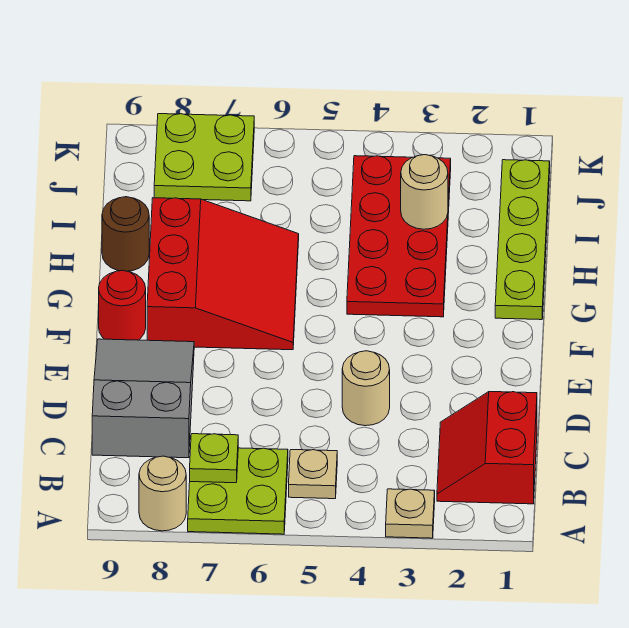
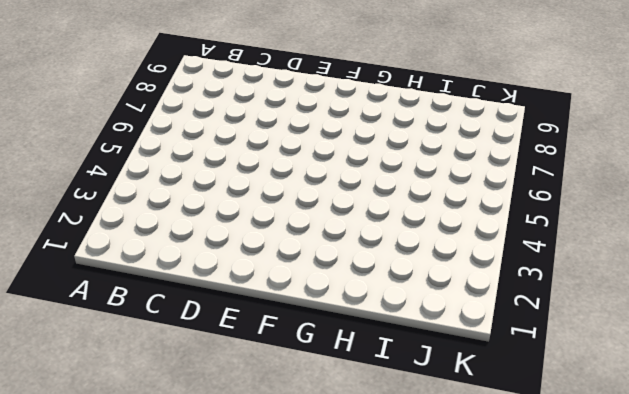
none -> tan plate A3 level 1
none -> lime plate A6:B7 level 1
none -> tan round brick A8 level 1

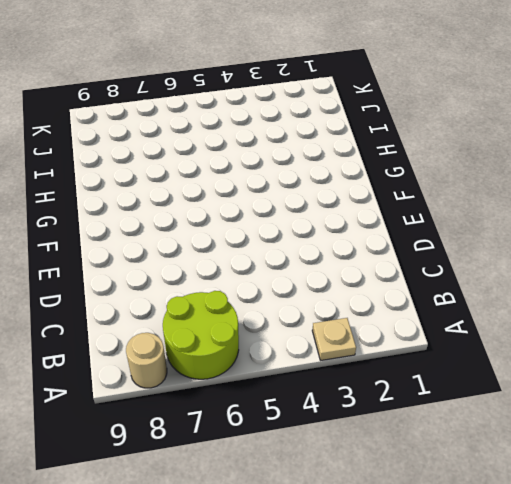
lime round brick A6:B7 level 1 -> lime plate A6:B7 level 1
none -> red slope B1:C2 level 1 top 1
none -> tan plate B5 level 1
none -> grey slope C8:E9 level 1 top C

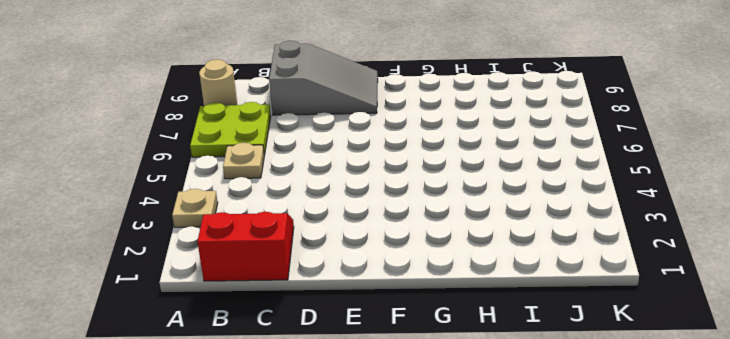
none -> tan round brick D4 level 1
none -> red slope F6:H8 level 1 top 8
none -> red round brick F9 level 1

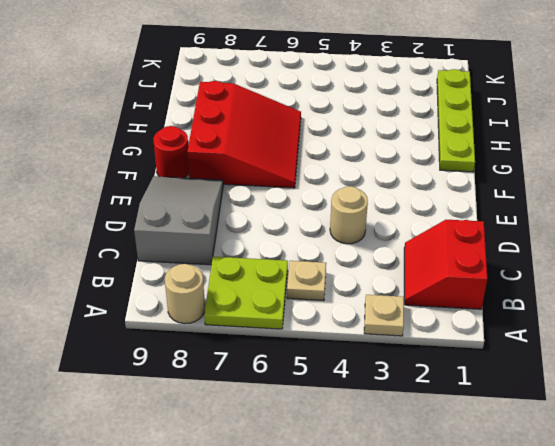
none -> red plate G3:J4 level 1
none -> brown round brick H9 level 1
none -> lime plate J7:K8 level 1

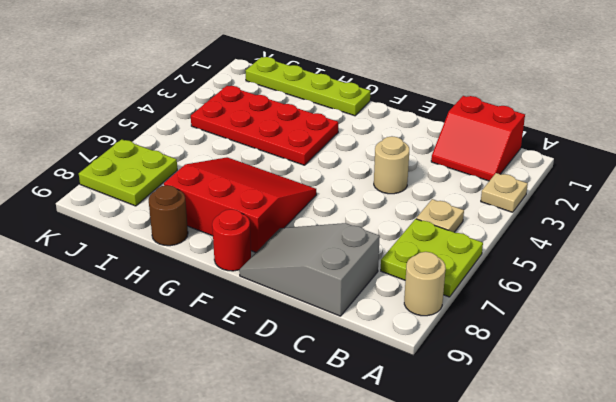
none -> lime plate B7 level 2
none -> tan round brick I3 level 2

